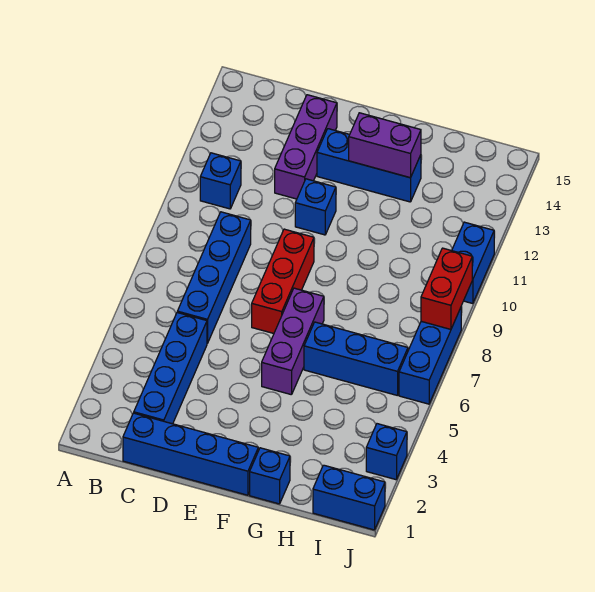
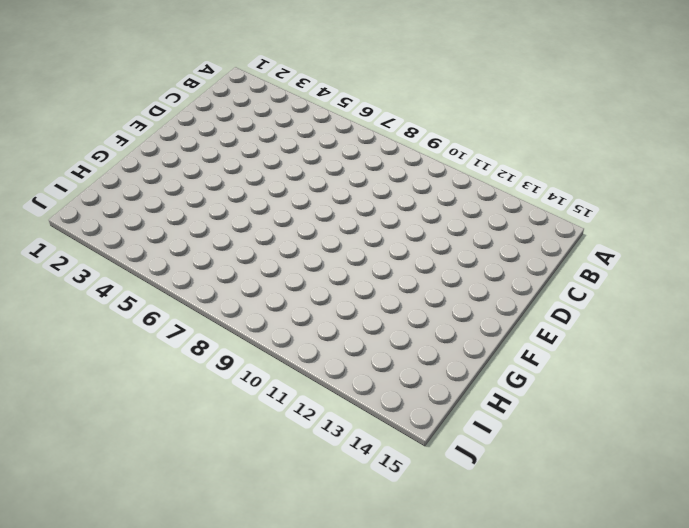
none -> blue brick B11 level 1
none -> blue brick C1:F1 level 1
none -> blue brick C2:C5 level 1

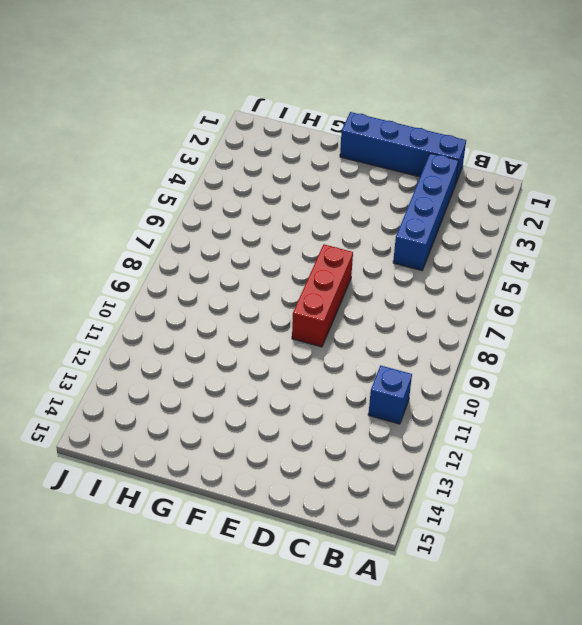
none -> blue brick C6:C9 level 1
none -> purple brick D12:D14 level 1
none -> blue brick E11 level 1

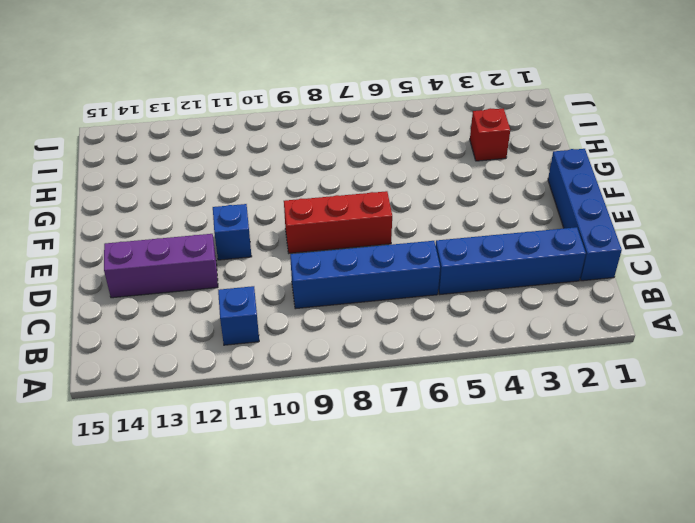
red brick H3 level 1 -> none
none -> blue brick E13:G13 level 1
none -> purple brick F5:F7 level 1
none -> blue brick G1 level 1

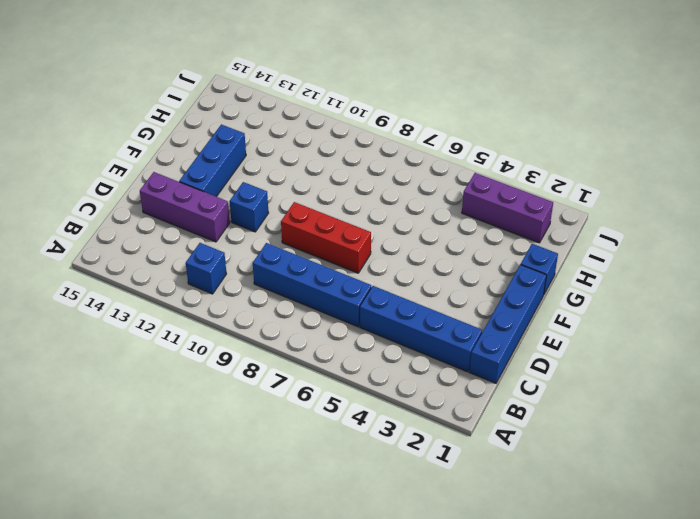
purple brick I2:I4 level 1 -> purple brick F5:F7 level 1
none -> blue brick G6:I6 level 1
none -> blue brick I1:J1 level 1
none -> blue brick J3 level 1

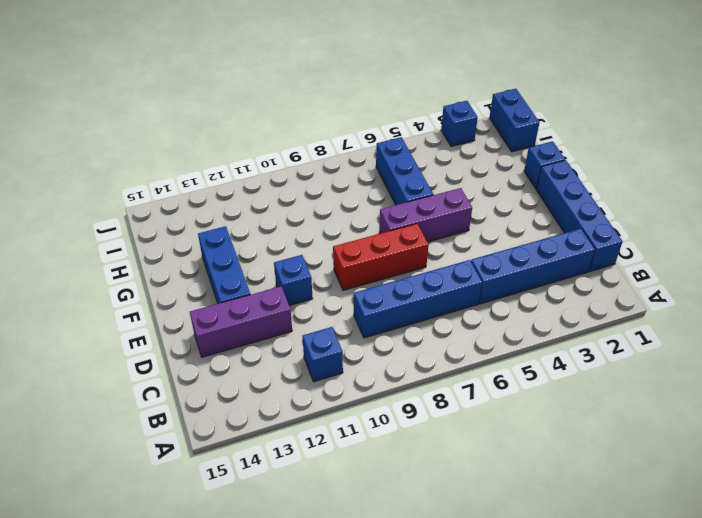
none -> blue brick J6:J8 level 1
none -> blue brick J10:J11 level 1
none -> purple brick F13:G13 level 2

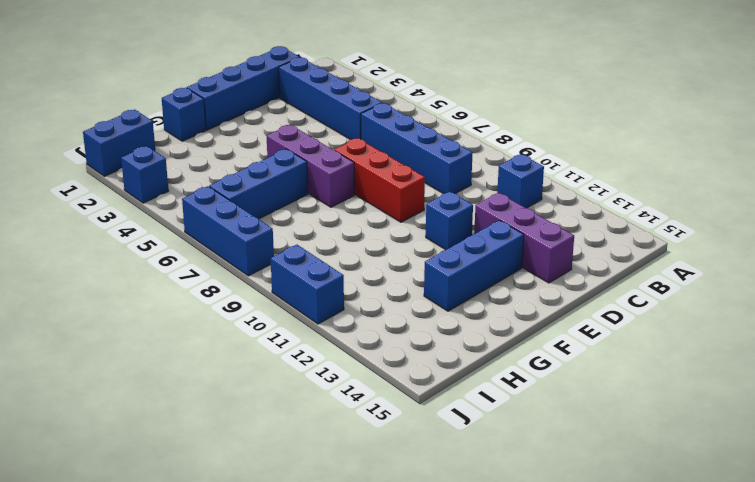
none -> purple brick F13:G13 level 2
none -> red brick J8:J9 level 2

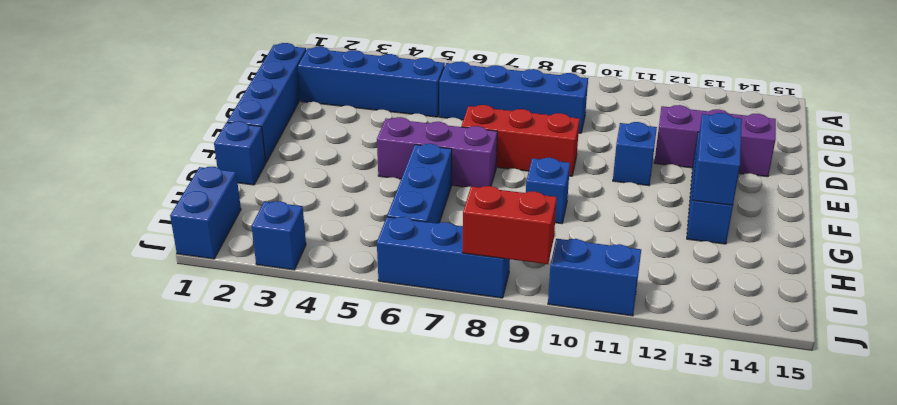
blue brick F13:G13 level 2 -> purple brick F13:G13 level 2
blue brick G9 level 1 -> blue brick B11 level 1

